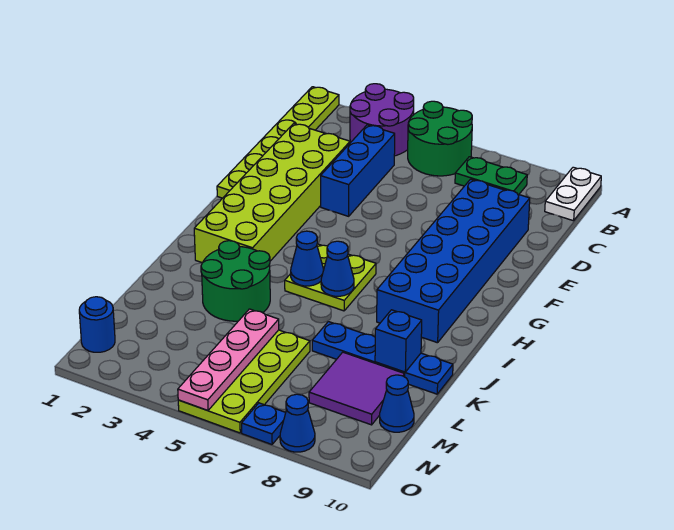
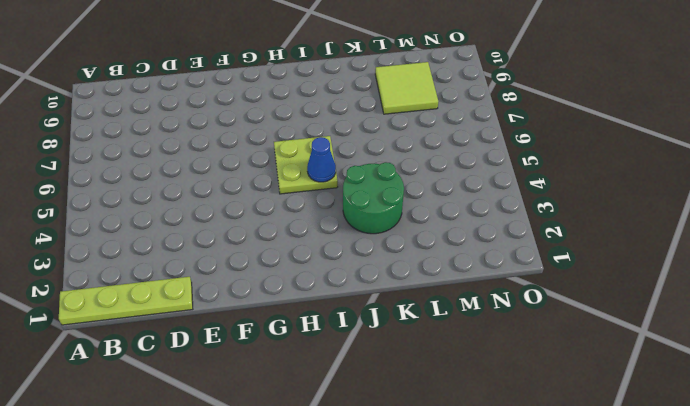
lime plate A1:D1 level 1 -> lime plate A1:F1 level 1
lime tile L8:M9 level 1 -> purple tile L8:M9 level 1
none -> purple round brick A3:B4 level 1
none -> green round brick A5:B6 level 1
none -> white plate A10:B10 level 1

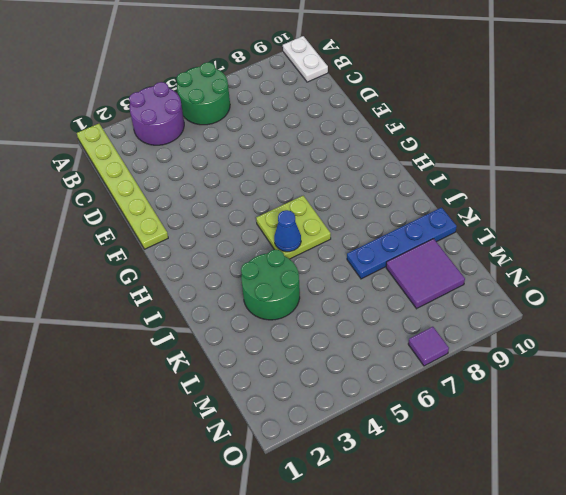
purple tile O7 level 1 -> blue plate O7 level 1
none -> green plate B7:B8 level 1
none -> blue brick C4:E4 level 1
none -> lime brick D2:I3 level 1

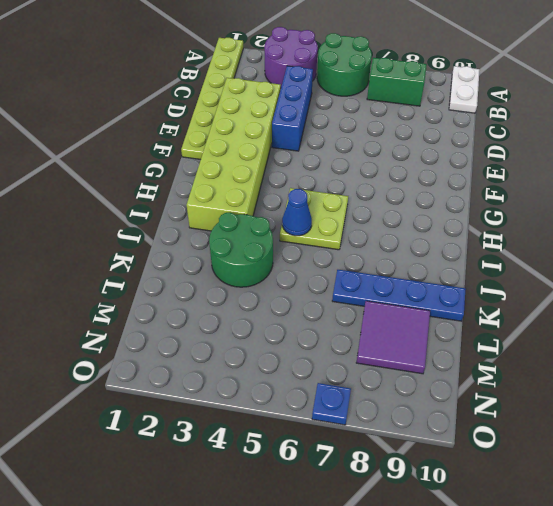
green brick B7:B8 level 1 -> green plate B7:B8 level 1
none -> blue brick D8:I9 level 1
none -> lime plate L5:O6 level 1
none -> blue cone M10 level 1

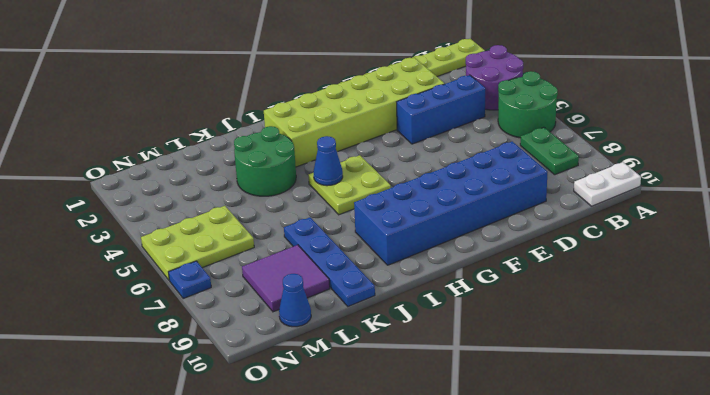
lime plate M5:O6 level 1 -> lime plate L5:O6 level 1
none -> blue round brick N1 level 1
none -> blue cone O8 level 1
none -> blue cone I6 level 2

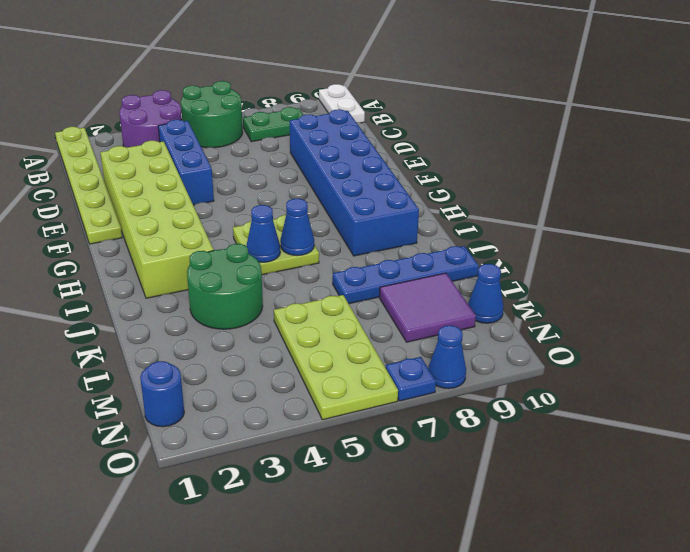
none -> blue brick K9 level 2
none -> pink plate L5:O5 level 2

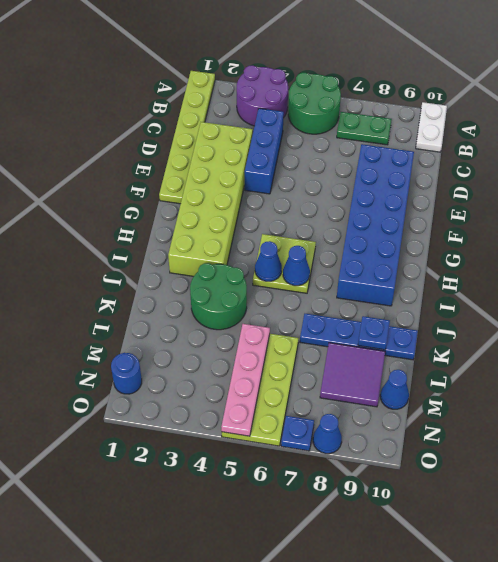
blue plate K9 level 2 -> blue brick K9 level 2

